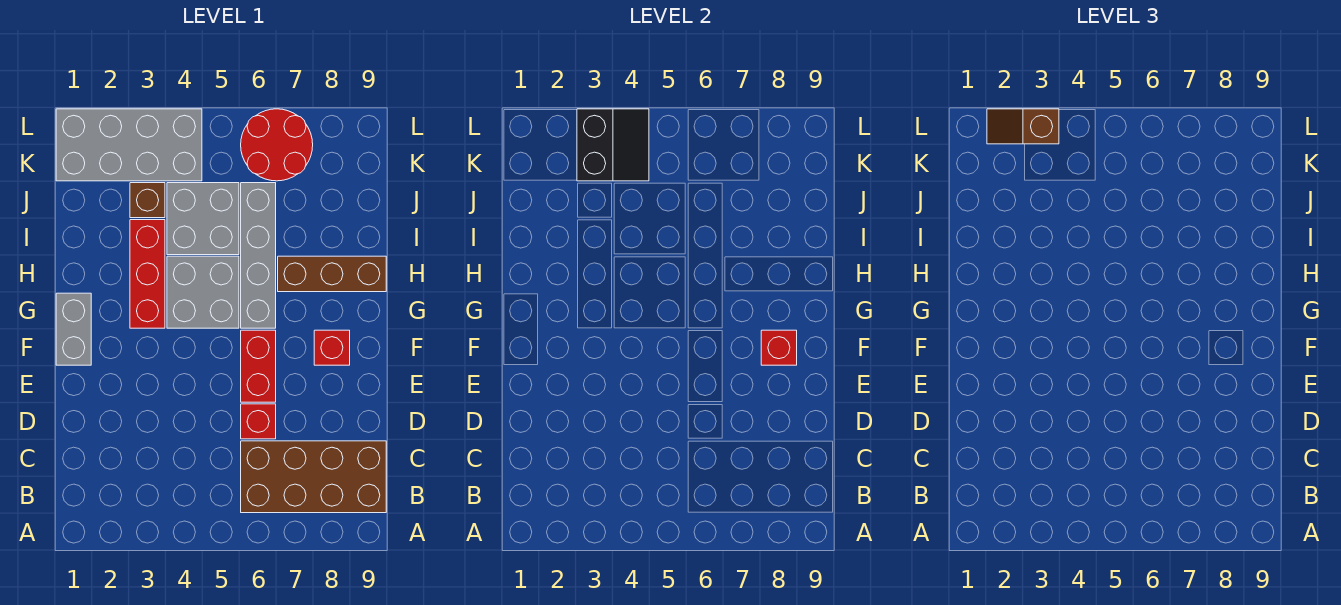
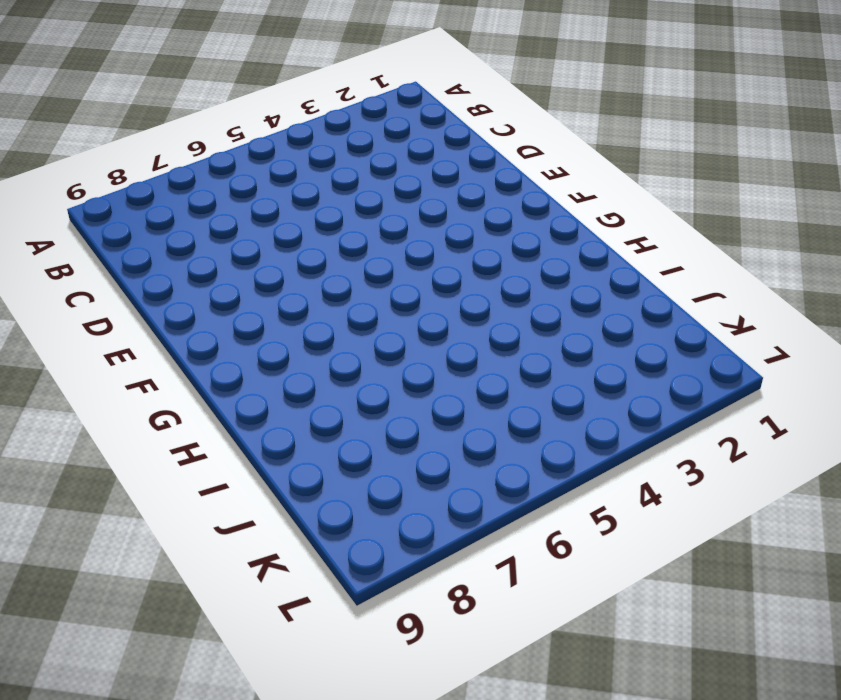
none -> brown brick B6:C9 level 1
none -> red brick D6 level 1
none -> red brick E6:F6 level 1

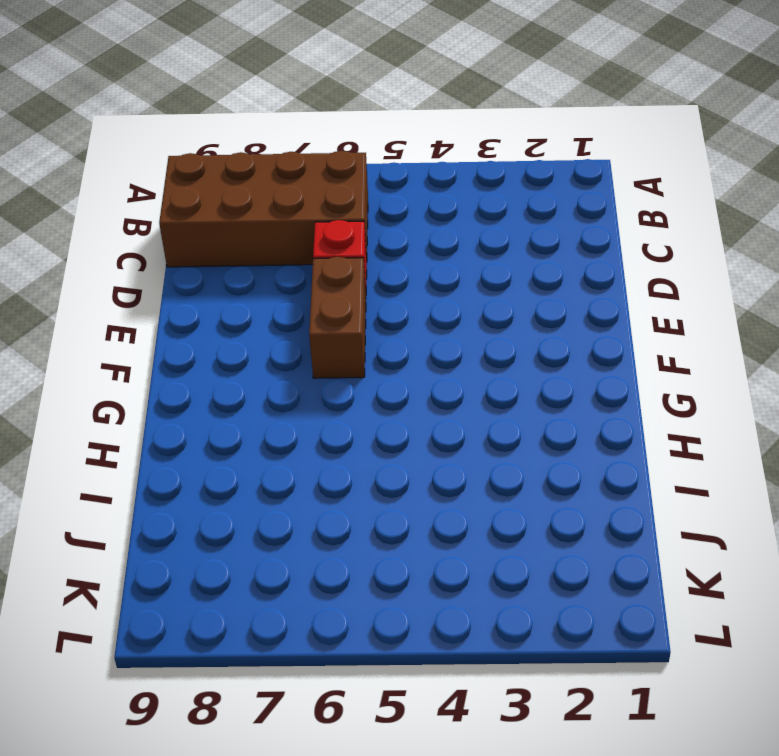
brown brick E6:F6 level 1 -> red brick E6:F6 level 1
none -> grey brick F1:G1 level 1
none -> red brick F8 level 1
none -> red brick G3:I3 level 1

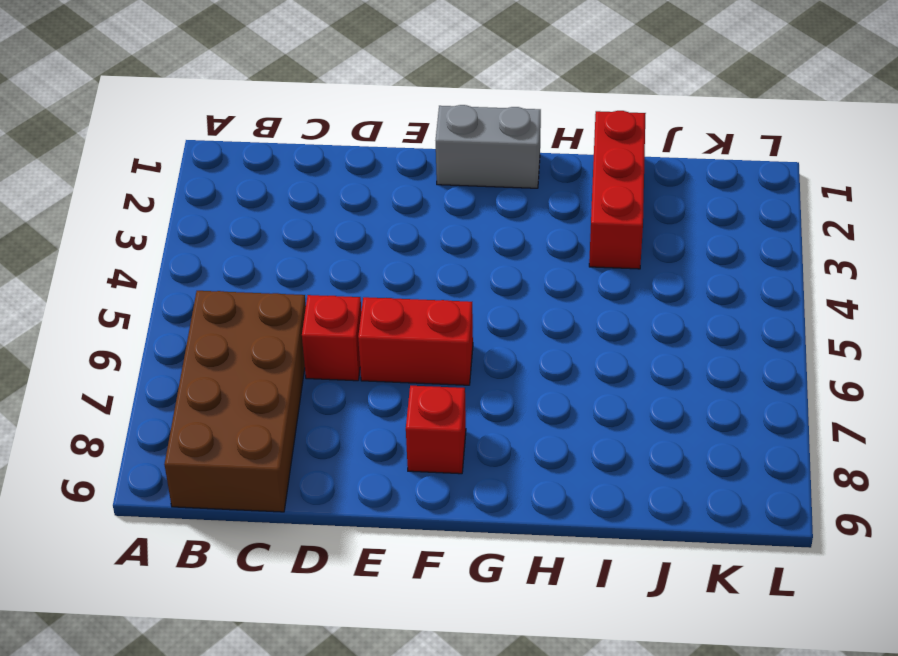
red brick I1:I3 level 1 -> red brick G3:I3 level 1
none -> grey brick G4:H5 level 1
none -> grey brick G6:J6 level 1
none -> brown brick H7:H9 level 1

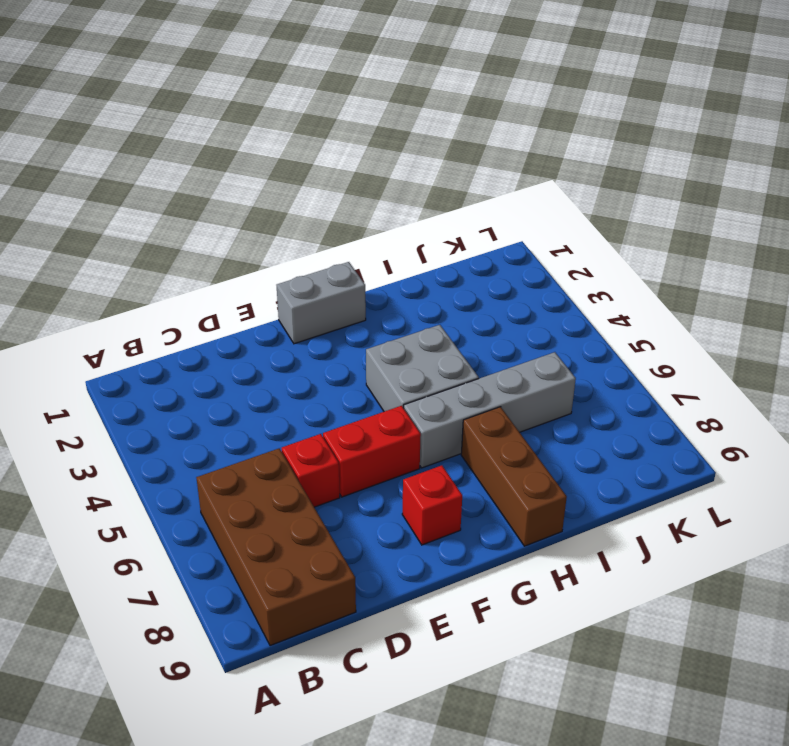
none -> red brick G3:I3 level 1
none -> grey brick I4:J5 level 1
none -> brown brick J3 level 1

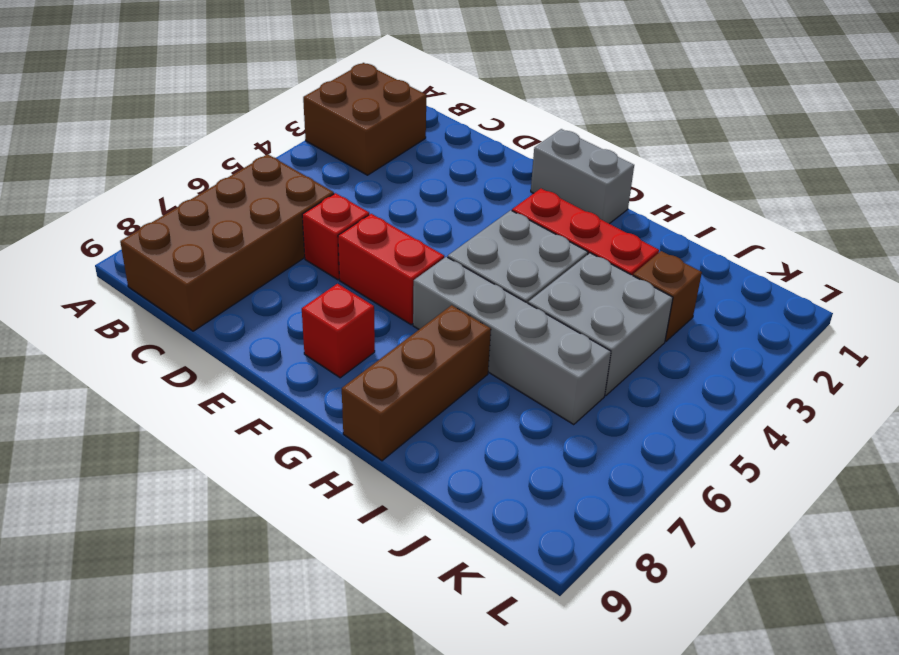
brown brick A2:B3 level 1 -> none
none -> grey brick K1:L4 level 1
none -> red round brick K6:L7 level 1
none -> red brick F8 level 2

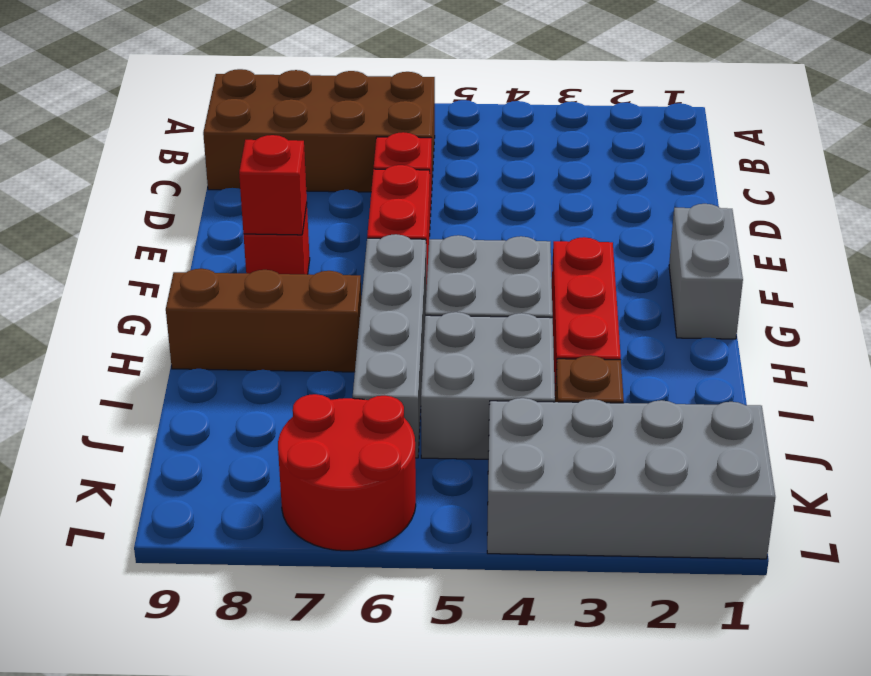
none -> black slope K3:L4 level 2 top 3
none -> brown slope L2:L3 level 3 top 3

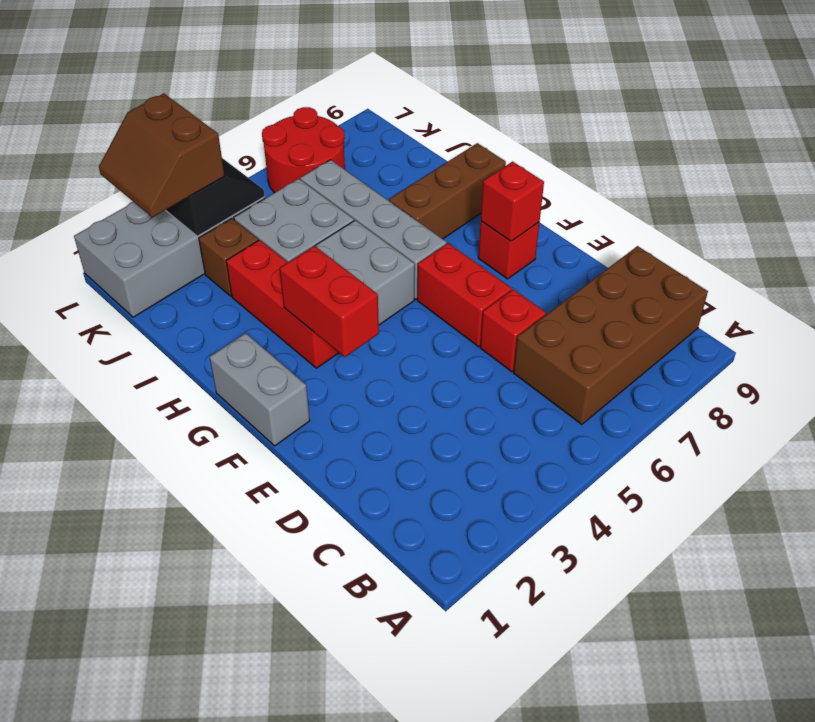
red brick F3:G3 level 2 -> none
brown slope K2:L3 level 3 top 3 -> brown slope L2:L3 level 3 top 3

